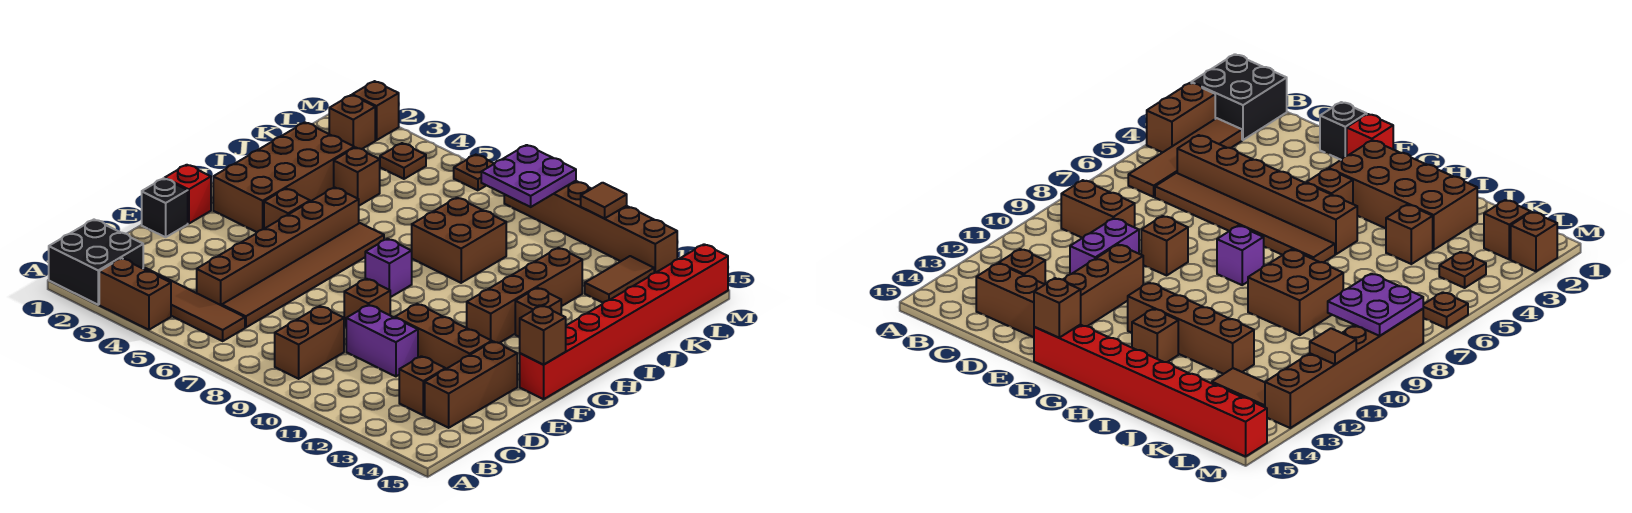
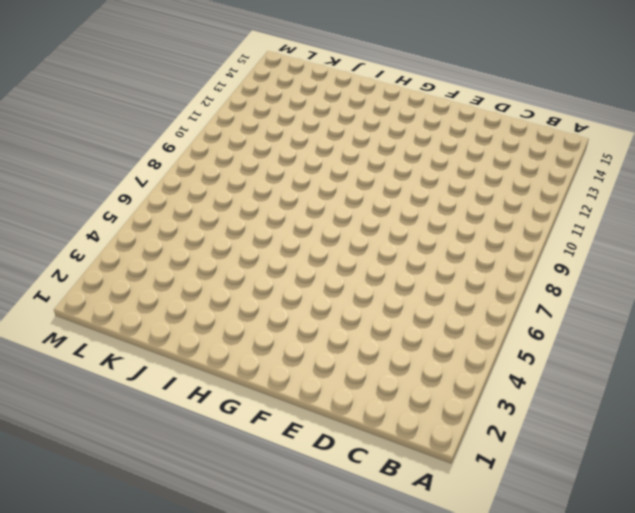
none -> black brick A1:B2 level 1
none -> brown brick A3:A4 level 1
none -> brown tile B3:B6 level 1
none -> brown brick B9:C9 level 1

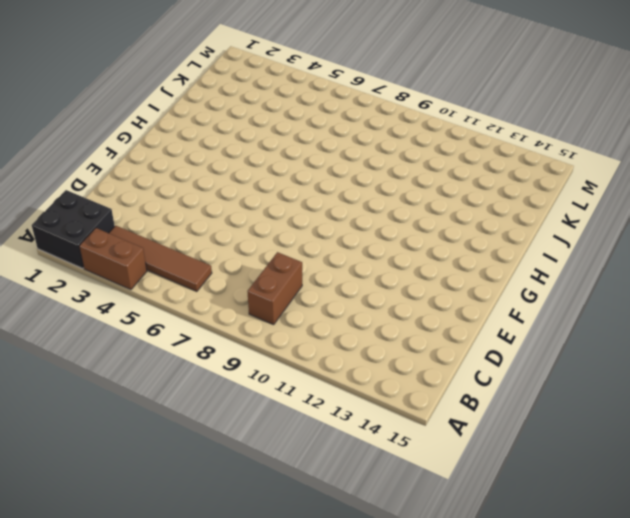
none -> brown brick C5:H5 level 1
none -> brown tile C6:H6 level 1
none -> brown brick C13 level 1
none -> brown brick C14:E14 level 1

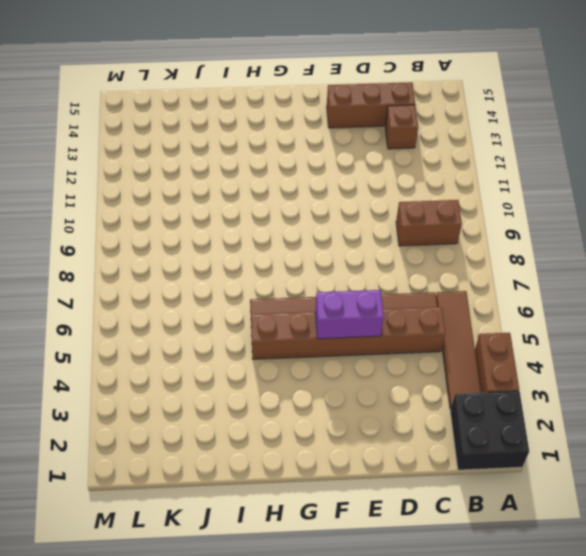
purple brick E5:F5 level 2 -> purple brick D10:D11 level 1
none -> black brick E1 level 1
none -> brown brick E9 level 1
none -> brown brick E11:E13 level 1
none -> red brick F1 level 1

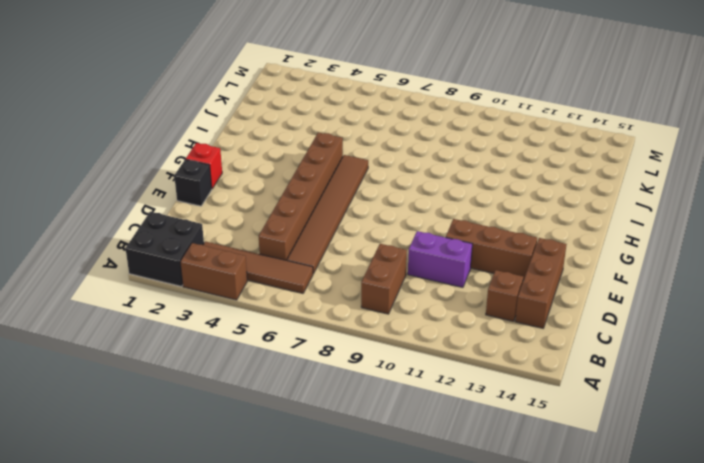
none -> brown brick E9 level 1
none -> red brick F15:M15 level 1
none -> brown brick G2:J3 level 1
none -> brown brick G4 level 1

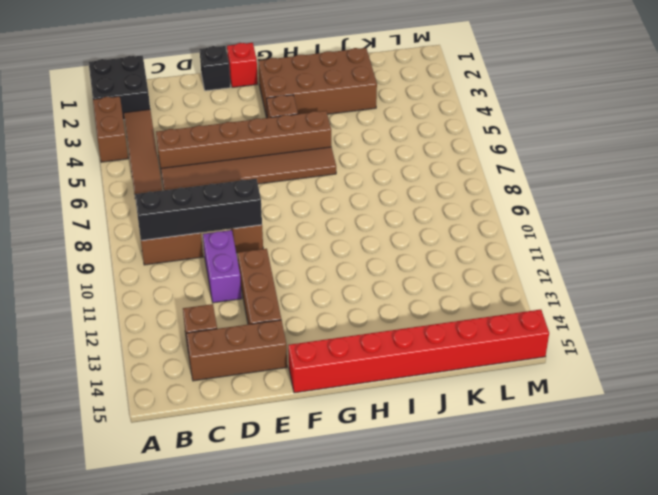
black brick B9:E9 level 2 -> none
none -> purple brick G8 level 1
none -> brown brick G12:J12 level 1
none -> brown brick H13 level 1
none -> brown brick I8:J9 level 1

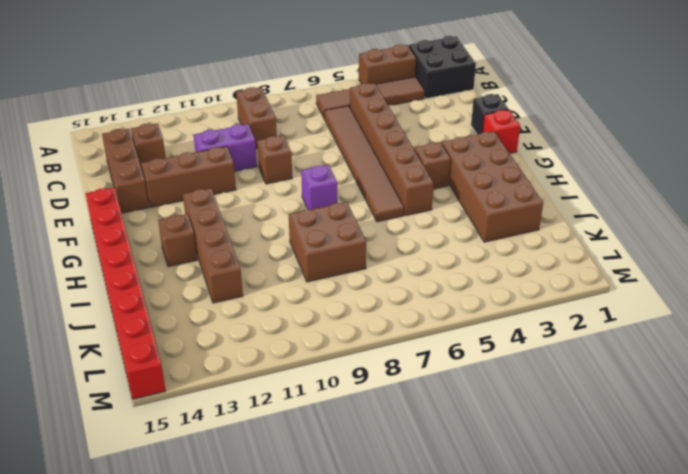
none -> brown brick J4 level 1
none -> brown tile K13:L13 level 1
none -> brown brick L2 level 1
none -> brown plate L4 level 1

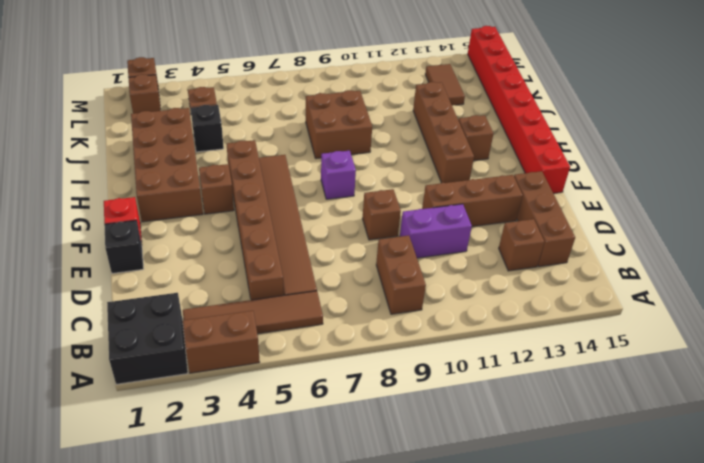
black brick J4 level 1 -> brown brick J4 level 1
none -> brown plate M6 level 1
none -> brown brick M8:M13 level 1
none -> brown brick F15 level 2
none -> purple plate L8:M9 level 2

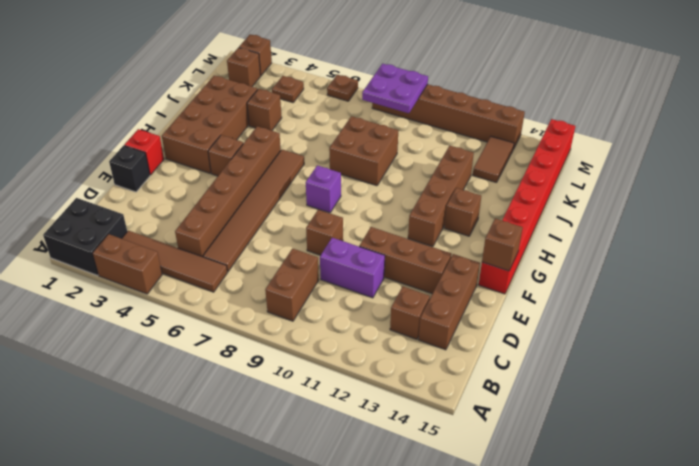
none -> brown tile M11 level 2

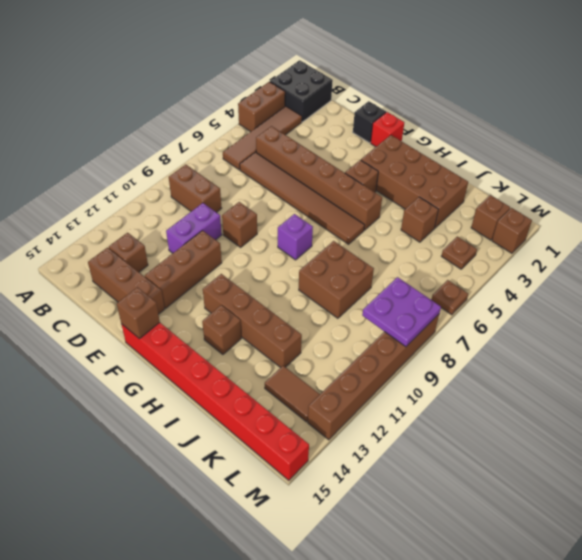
none -> brown tile M11 level 2

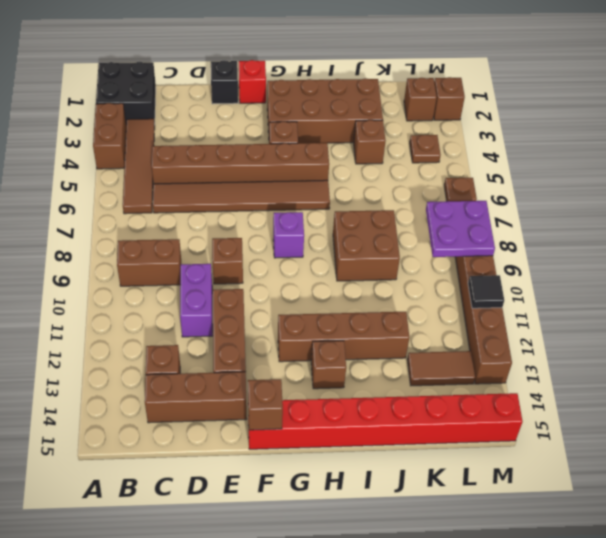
black tile M11 level 2 -> brown tile M11 level 2

